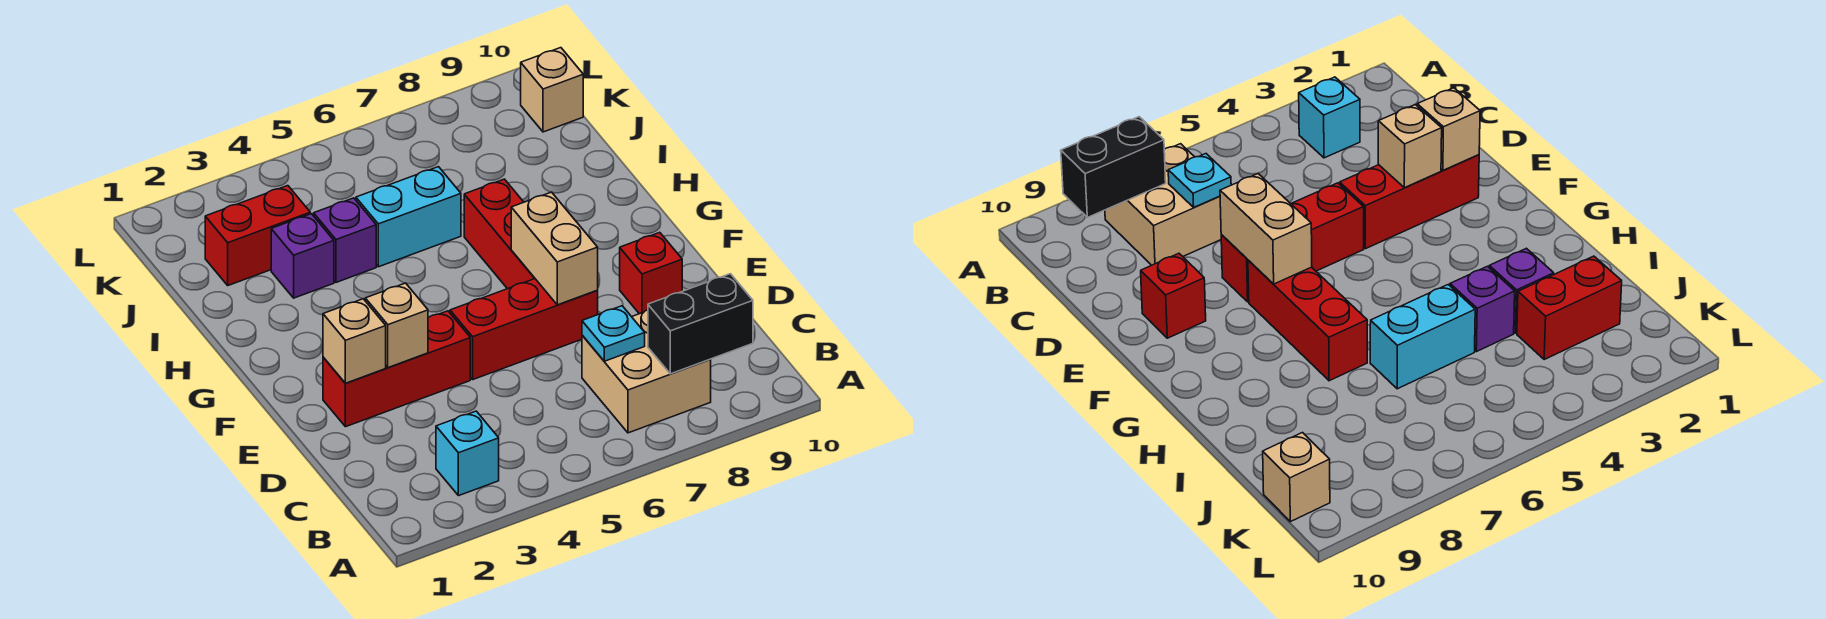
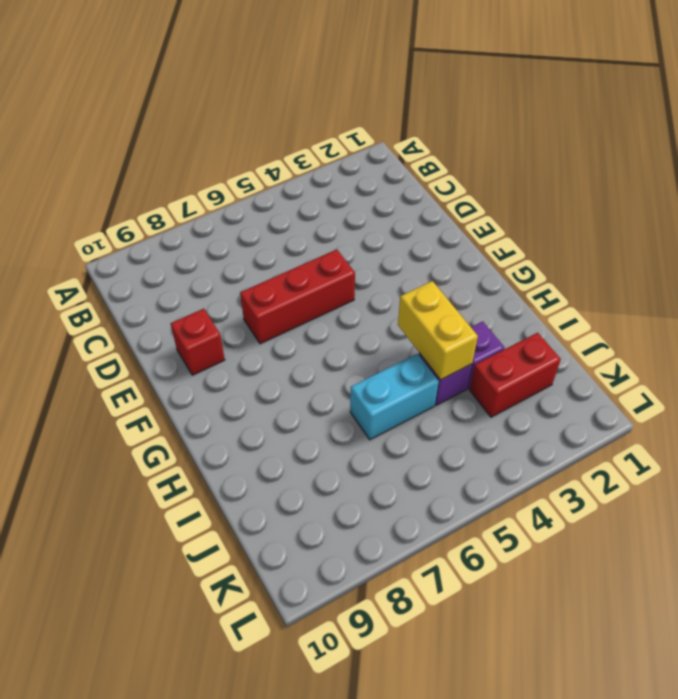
yellow brick H4:I4 level 2 -> none
none -> cyan brick B3 level 1
none -> tan brick B7:C8 level 1
none -> red brick E2:E4 level 1

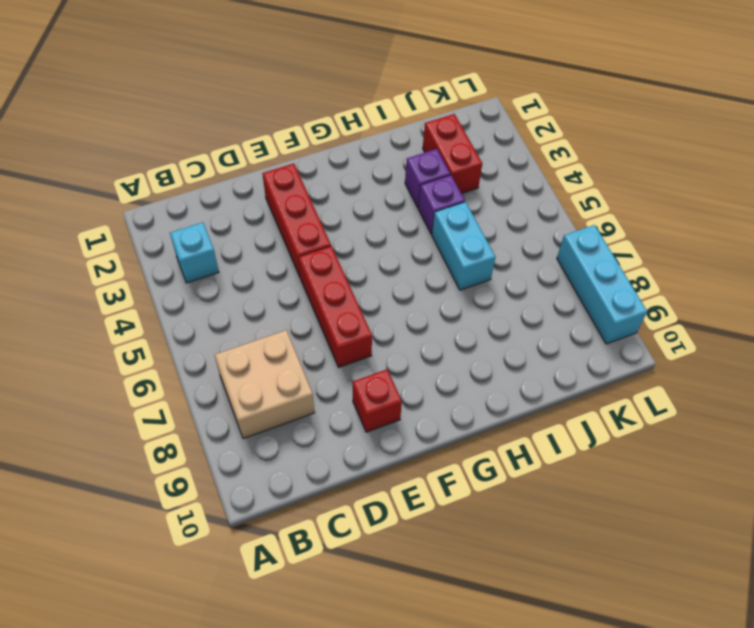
cyan brick L7:L9 level 1 -> none
none -> red brick F7:H7 level 1
none -> tan brick K10 level 1
none -> black brick B8:B9 level 2

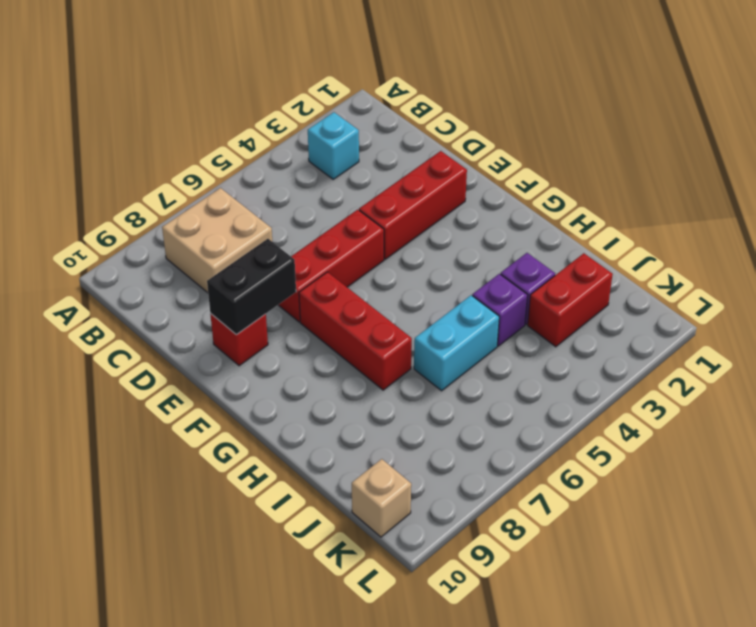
black brick E8:E9 level 2 -> black brick B8:B9 level 2
none -> cyan plate C7 level 2
none -> tan brick E2 level 2
none -> tan brick E3 level 2

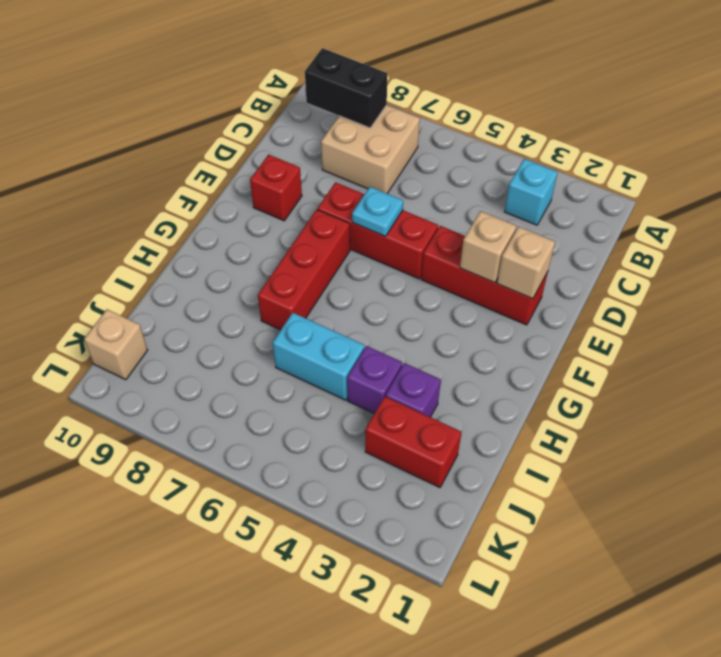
cyan plate E6 level 2 -> cyan plate C7 level 2
none -> tan brick E7:F7 level 2

